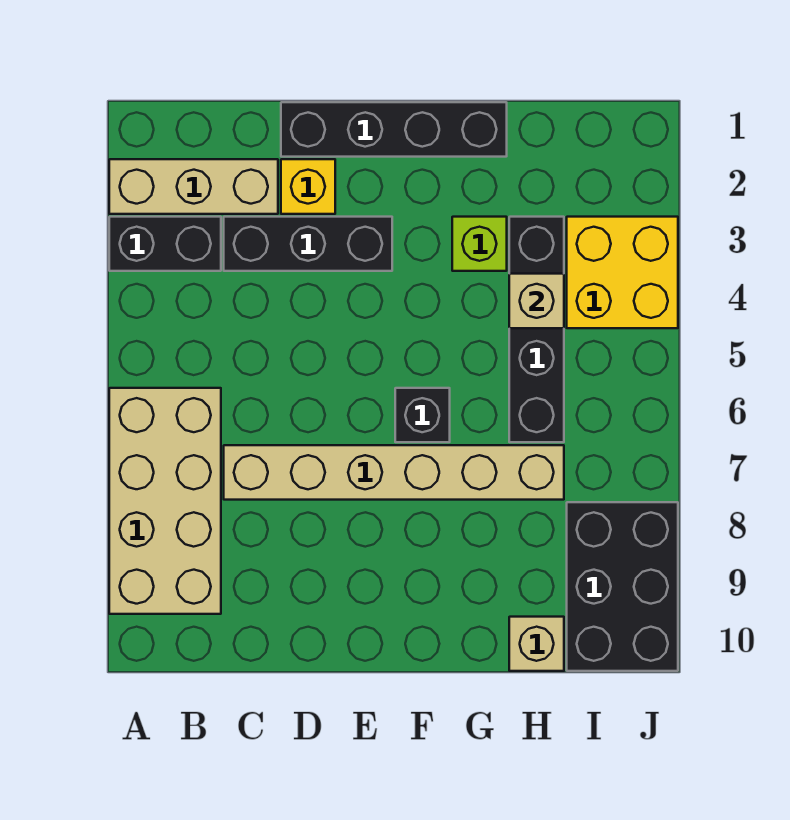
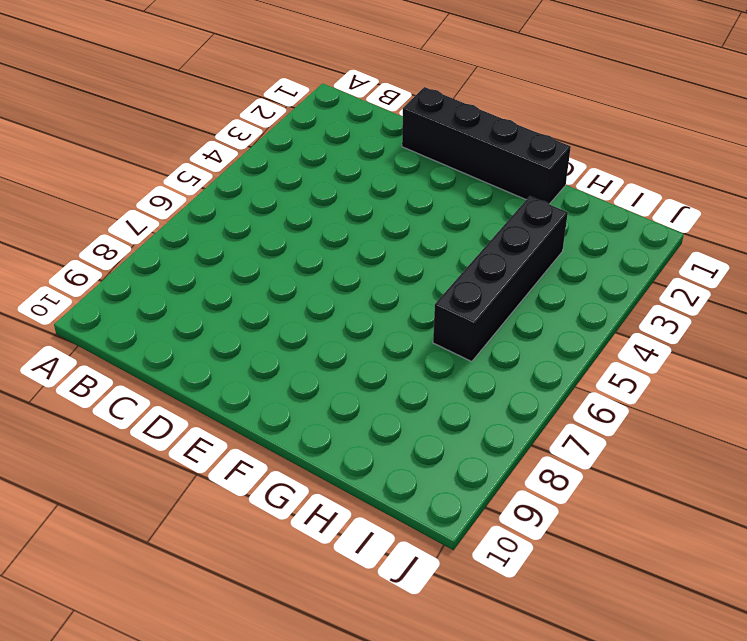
none -> tan brick A2:C2 level 1
none -> black brick A3:B3 level 1
none -> tan brick A6:B9 level 1

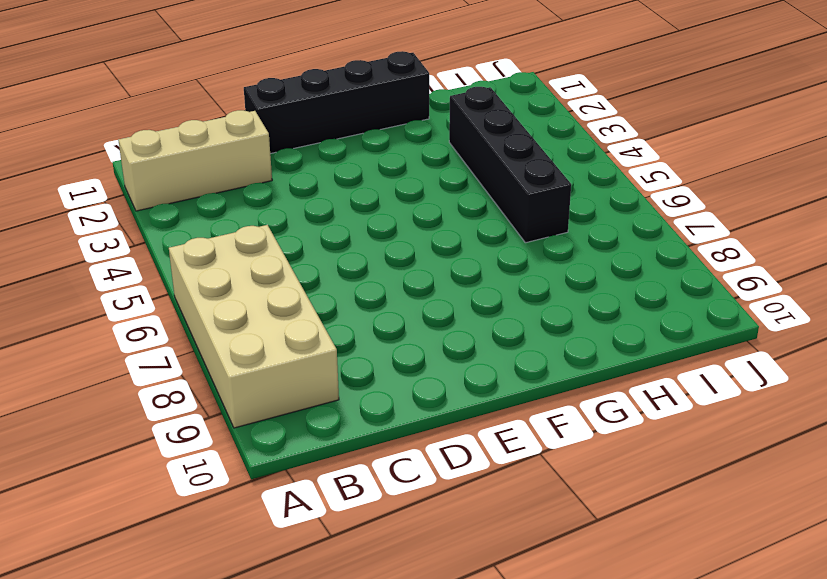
none -> black brick A3:B3 level 1
none -> black brick C3:E3 level 1
none -> tan brick C7:H7 level 1

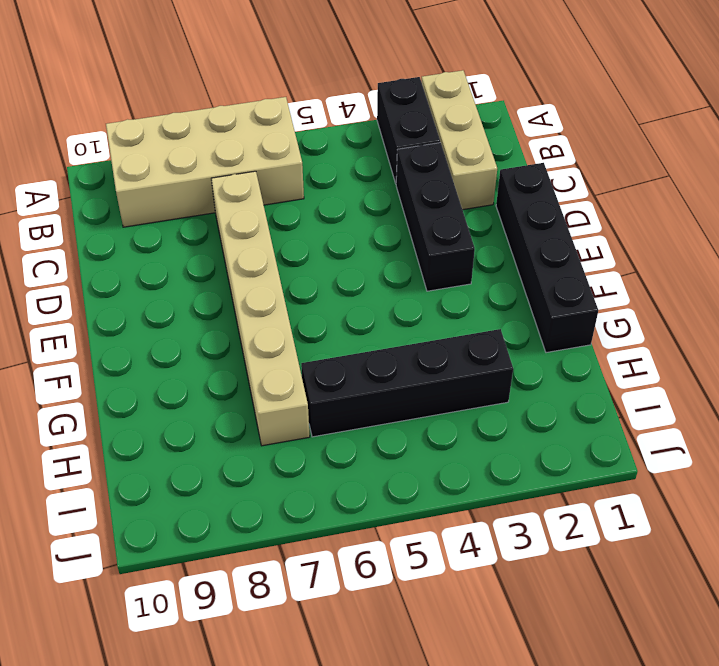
none -> yellow brick D2 level 1
none -> black brick F6 level 1
none -> lime brick G3 level 1

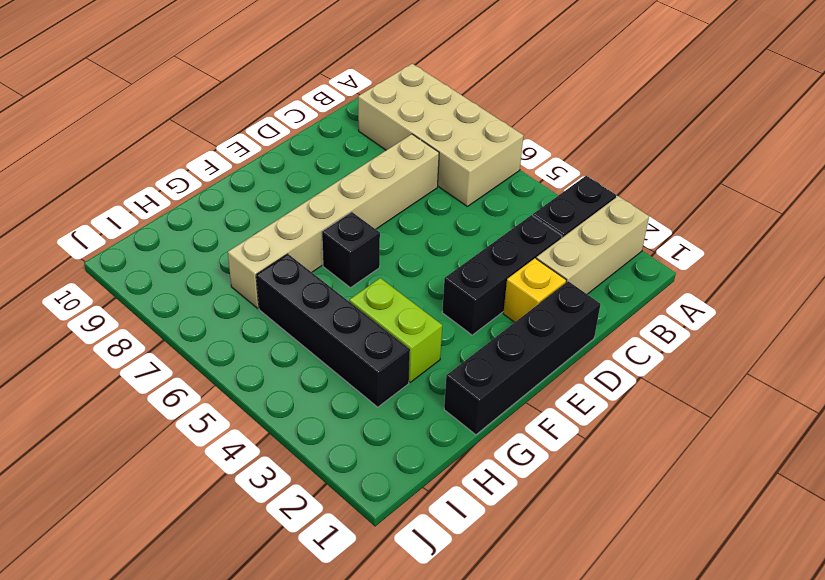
lime brick G3:G4 level 1 -> lime brick G3 level 1
none -> tan brick H10 level 1
none -> yellow brick I3:J4 level 1
none -> black brick I8:J10 level 1

